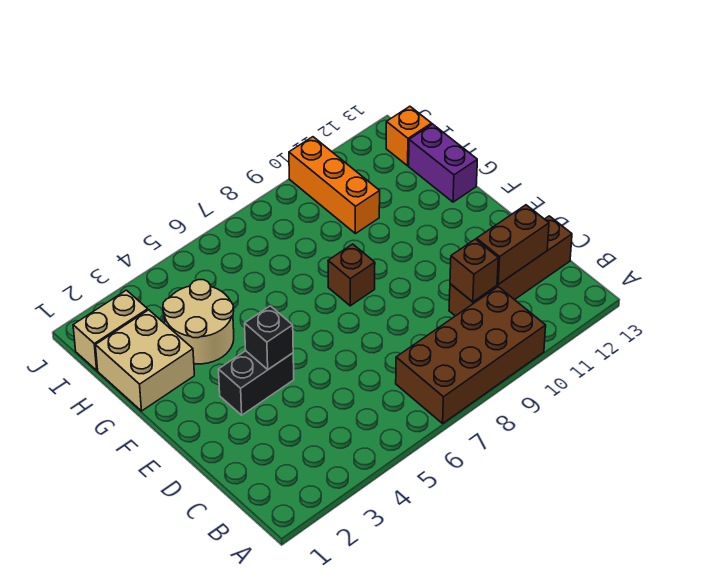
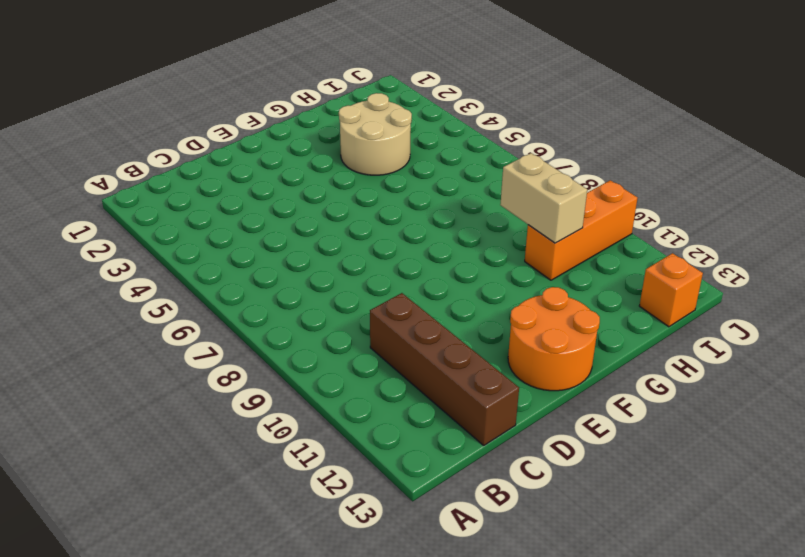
orange round brick E12:F13 level 1 -> none
tan brick H9:H10 level 2 -> tan brick I1:I2 level 1
none -> brown brick A7:B10 level 1
none -> black brick E3:E4 level 1
none -> brown brick F8 level 1

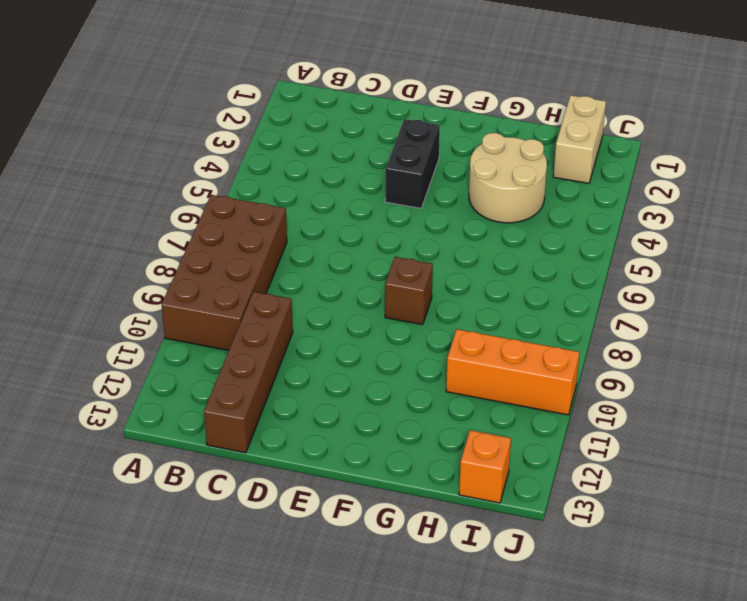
none -> tan brick G1:H2 level 1
none -> purple brick G13:H13 level 1
none -> brown brick C10 level 2

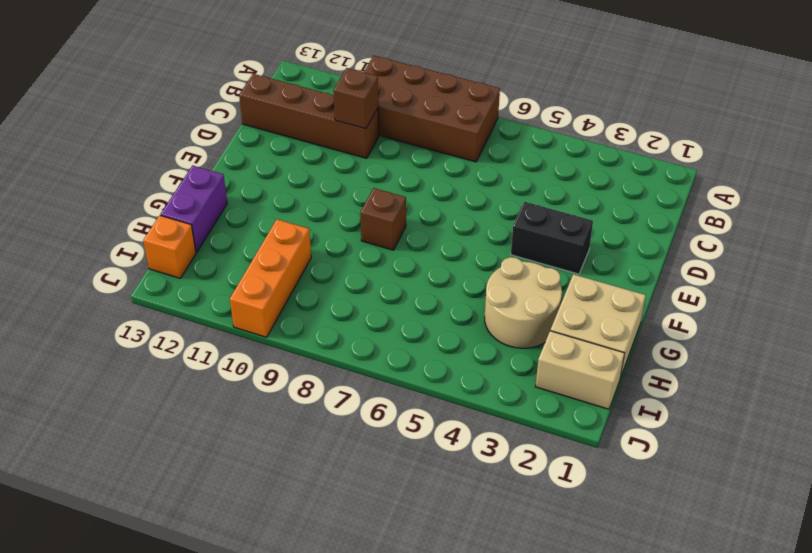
none -> brown brick C11:C12 level 2
none -> black brick E4 level 2

